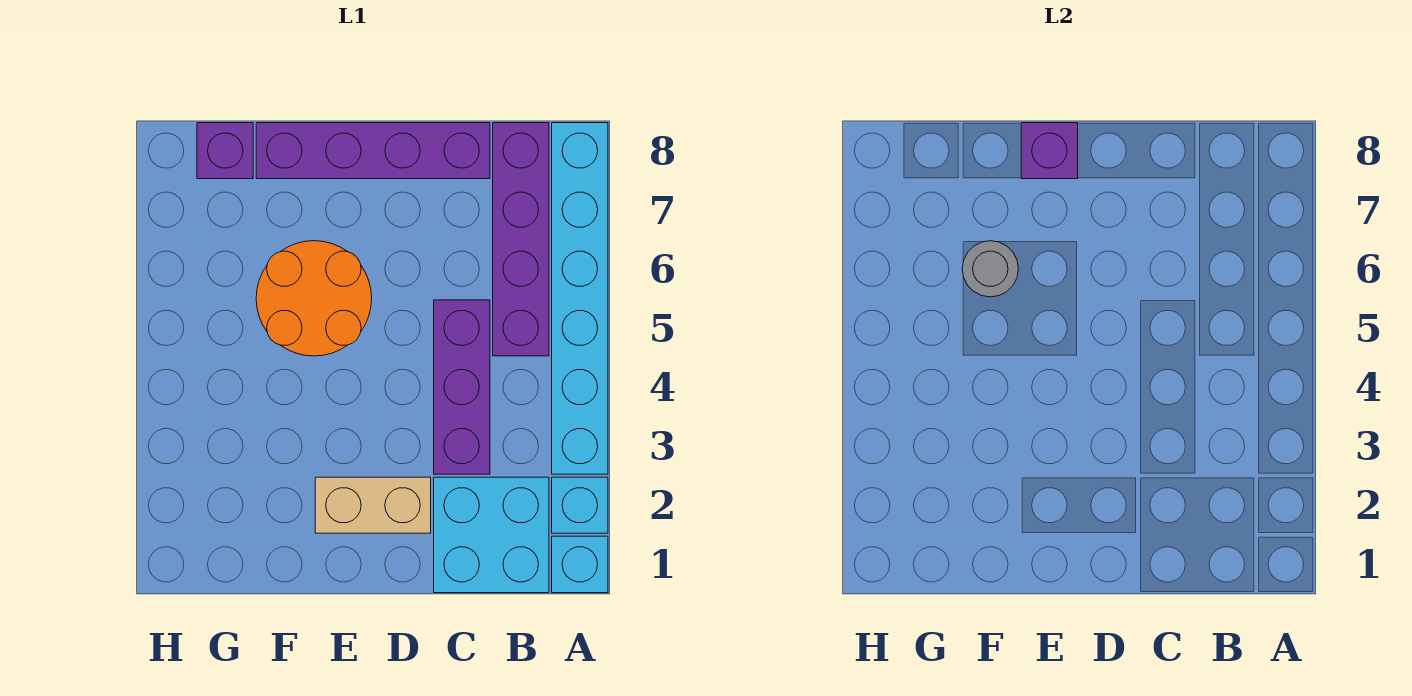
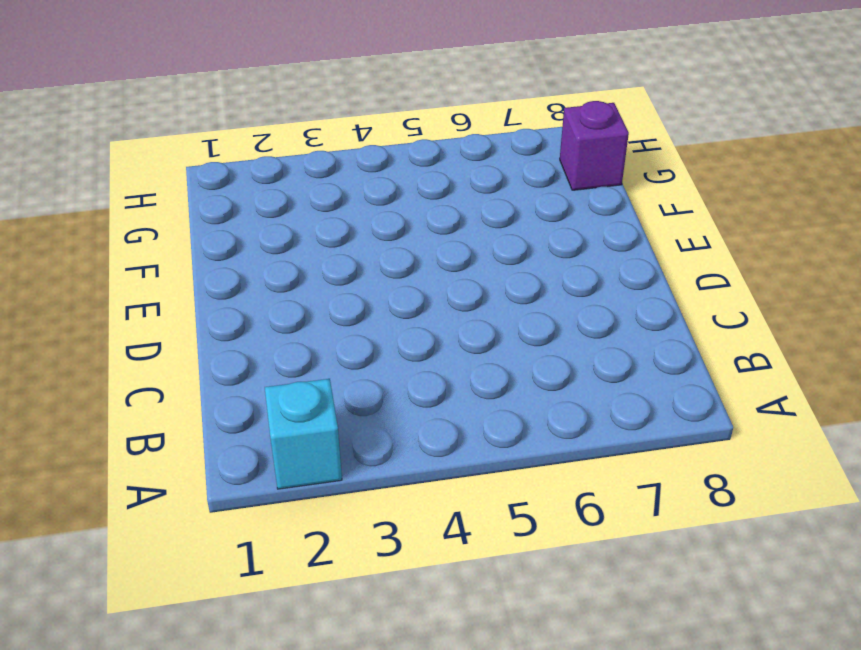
none -> cyan brick A1 level 1
none -> cyan brick A3:A8 level 1
none -> cyan brick B1:C2 level 1

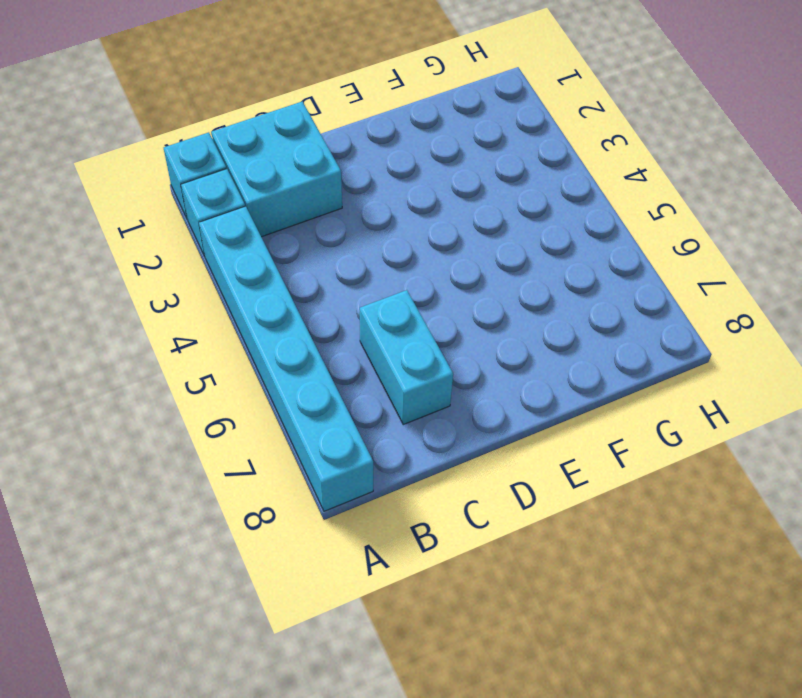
cyan brick C6:C7 level 1 -> none
none -> purple brick B5:B8 level 1
none -> purple brick C3:C5 level 1
none -> purple brick C8:F8 level 1

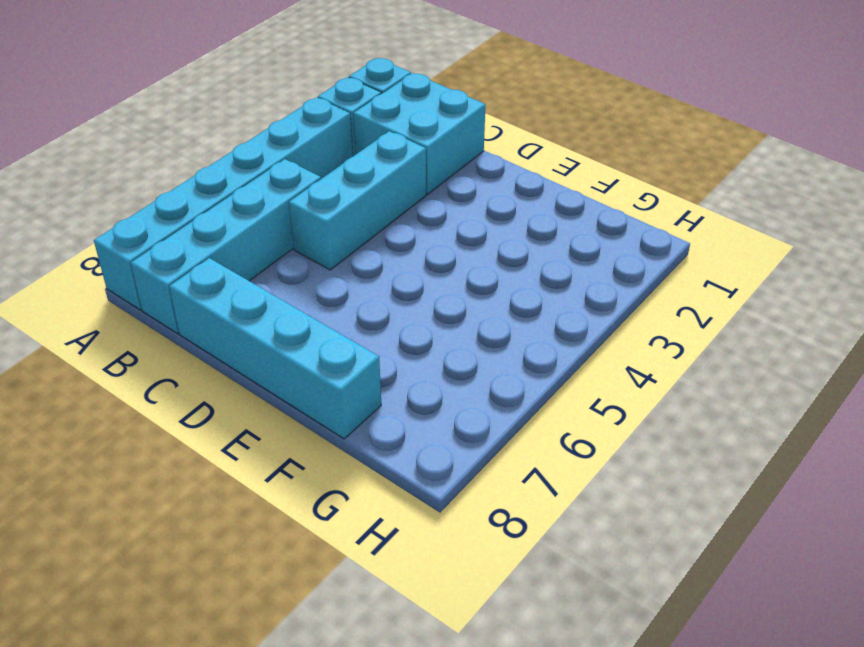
cyan brick B5:B8 level 1 -> purple brick B5:B8 level 1
cyan brick C3:C5 level 1 -> purple brick C3:C5 level 1
cyan brick C8:F8 level 1 -> purple brick C8:F8 level 1
none -> tan brick D2:E2 level 1
none -> orange round brick E5:F6 level 1
none -> purple brick G8 level 1

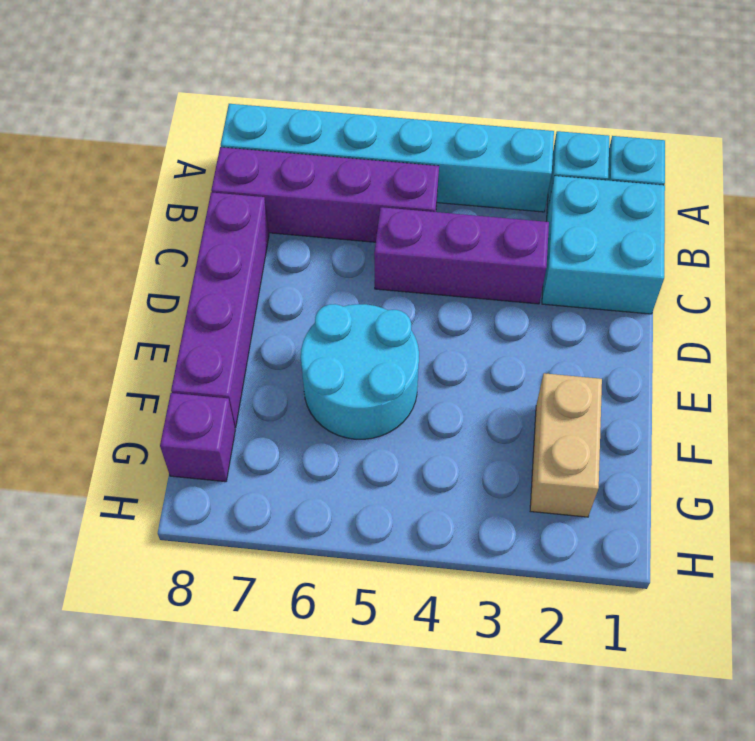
cyan round brick E5:F6 level 1 -> orange round brick E5:F6 level 1
tan brick F2:G2 level 1 -> tan brick D2:E2 level 1
none -> purple brick E8 level 2
none -> grey round brick F6 level 2

